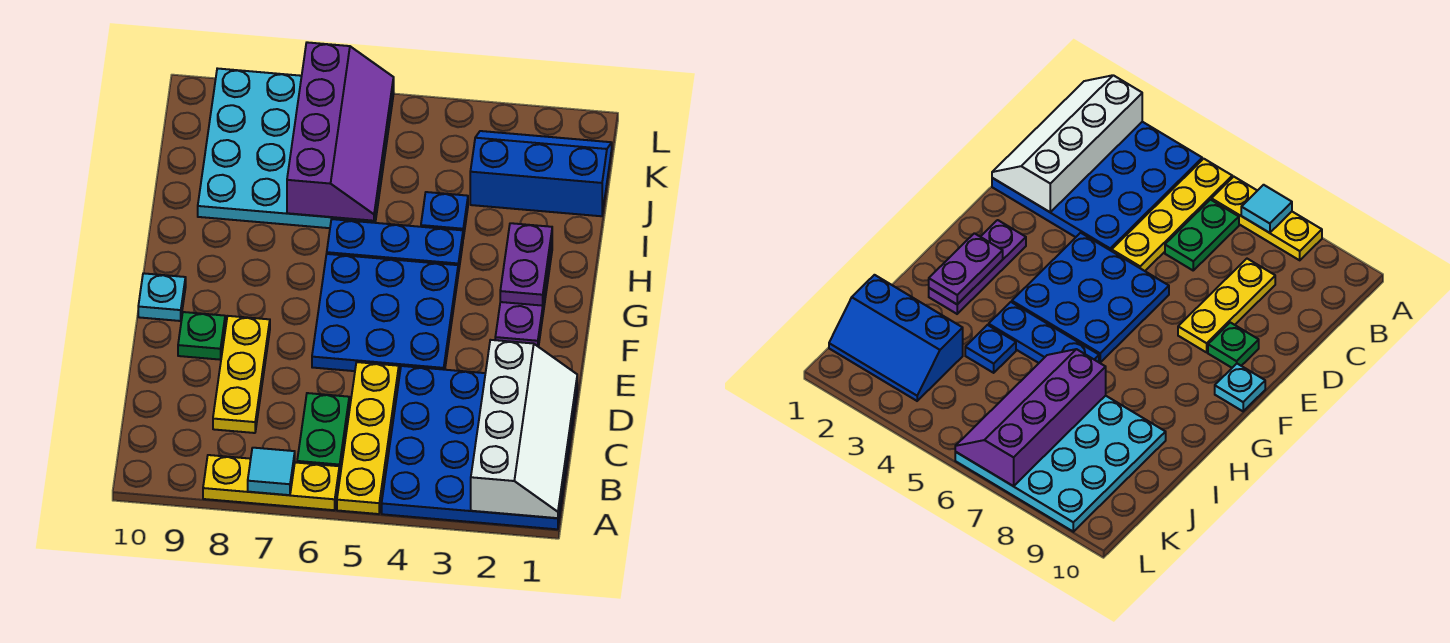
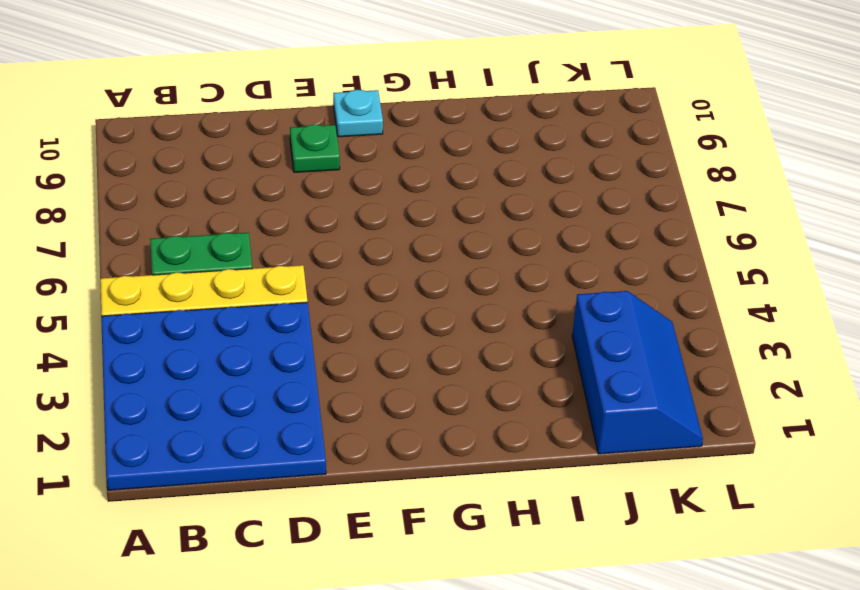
none -> yellow plate A6:A8 level 1
none -> yellow plate C8:E8 level 1
none -> blue plate E4:G6 level 1

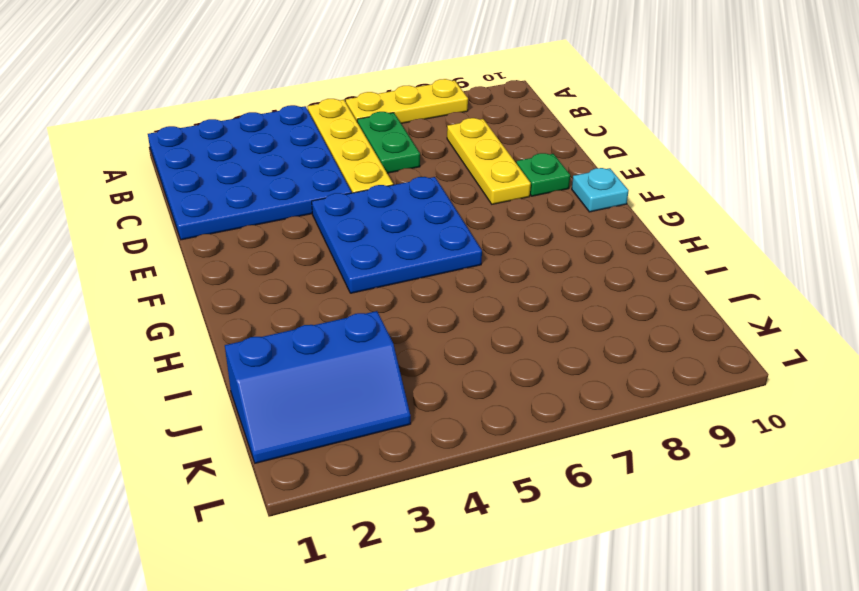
none -> purple plate F2:H2 level 1
none -> blue plate H4:H6 level 1
none -> blue plate I4 level 1

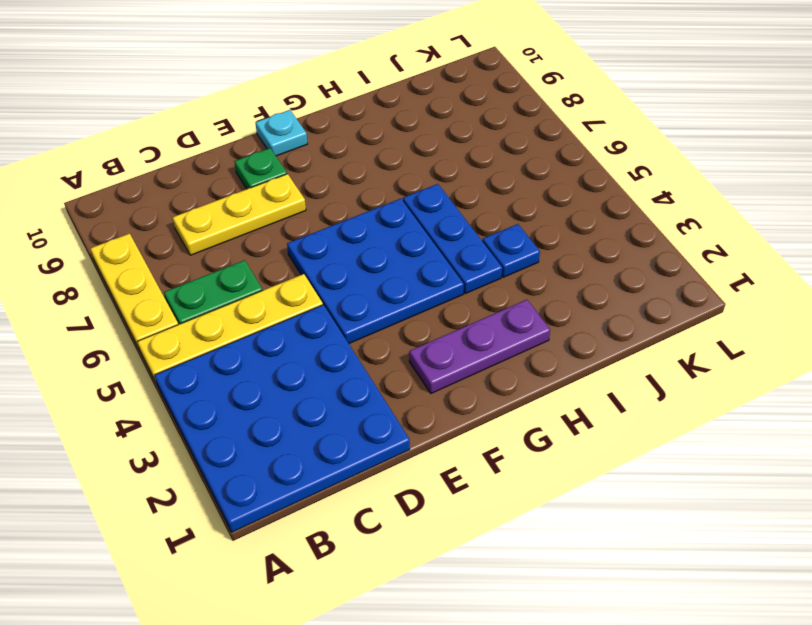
none -> cyan plate I6:L9 level 1
none -> blue slope J1:K3 level 1 top J
none -> white slope A1:D2 level 2 top 2

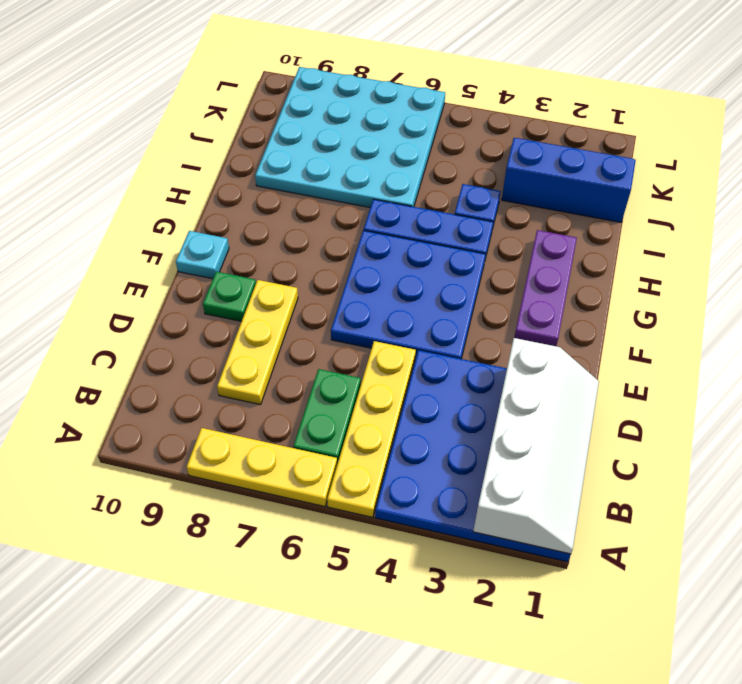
none -> cyan tile A7 level 2
none -> purple plate G2:H2 level 2
none -> purple slope I6:L7 level 2 top 7

